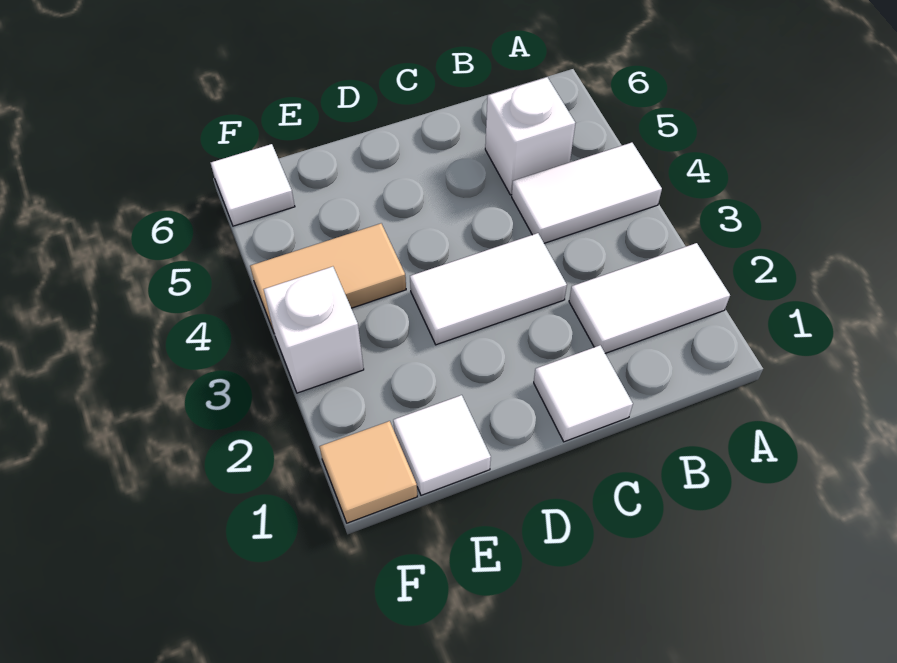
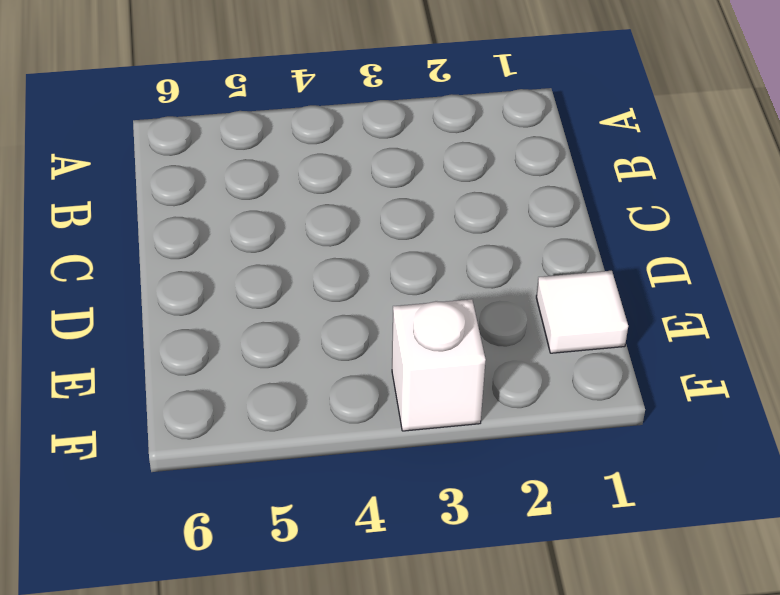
none -> white tile A2:B2 level 1
none -> white tile A4:B4 level 1

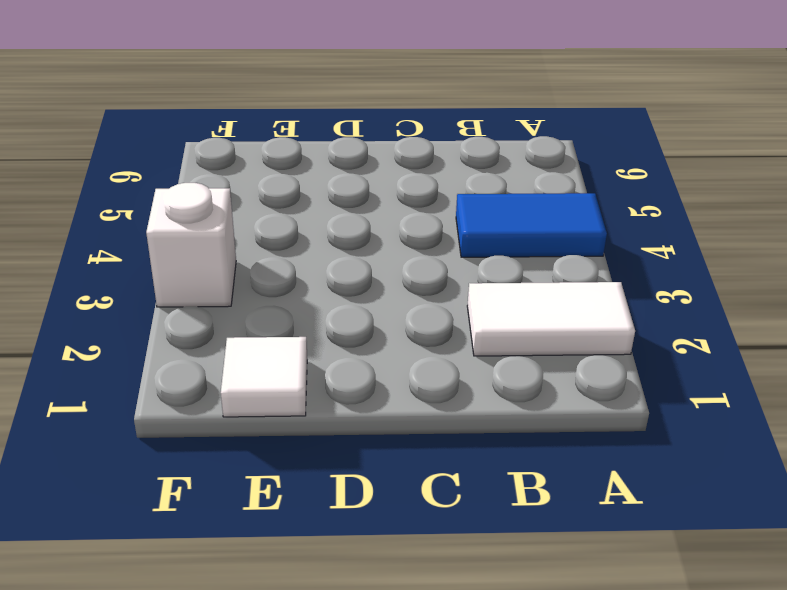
blue tile A4:B4 level 1 -> white tile A4:B4 level 1
none -> white brick B5 level 1
none -> white tile C1 level 1

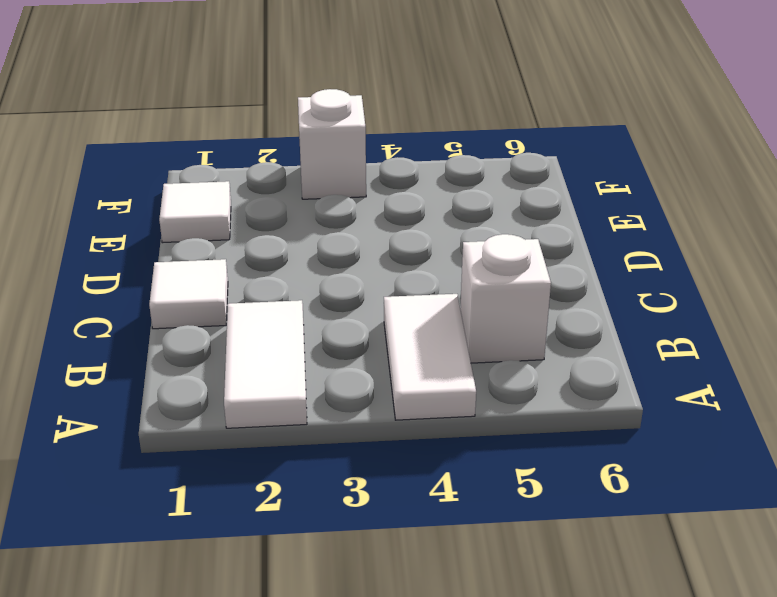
none -> white tile C3:D3 level 1
none -> tan tile E4:F4 level 1

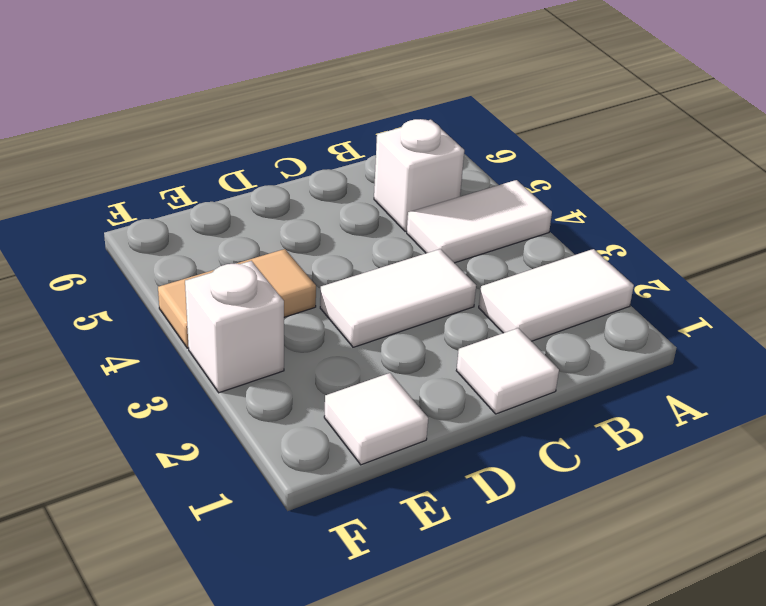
none -> tan tile F1 level 1
none -> white tile F6 level 1

